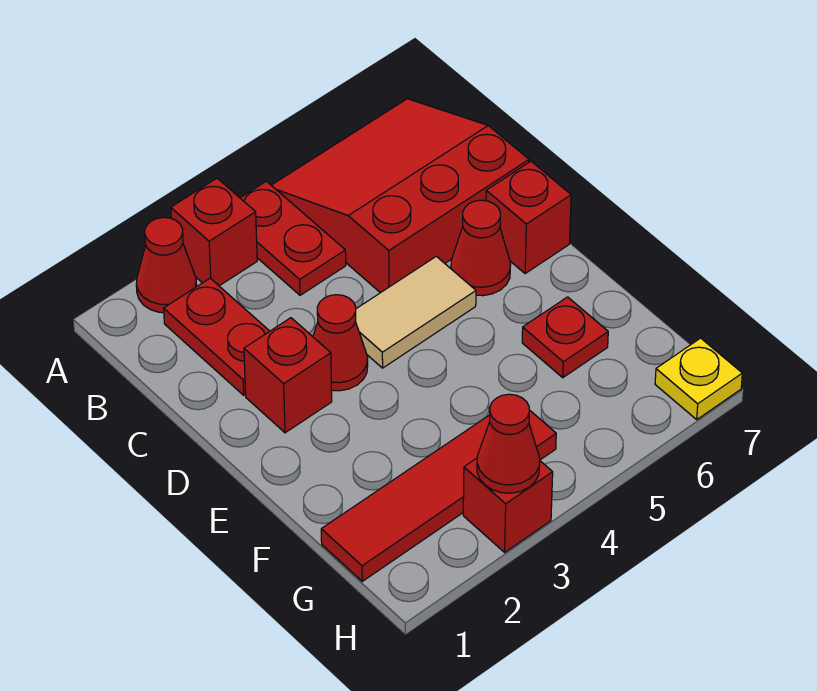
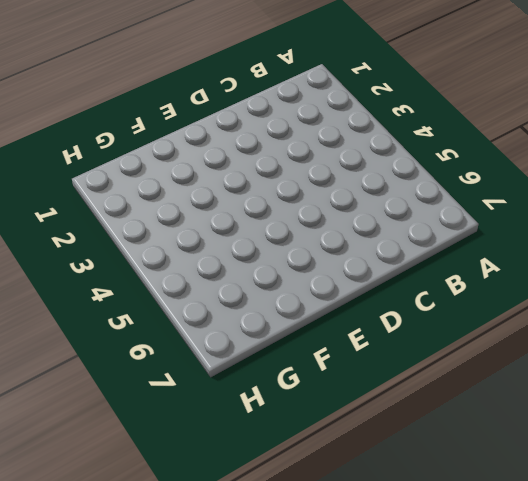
none -> red cone A2 level 1
none -> red brick A3 level 1
none -> red plate A4:B4 level 1

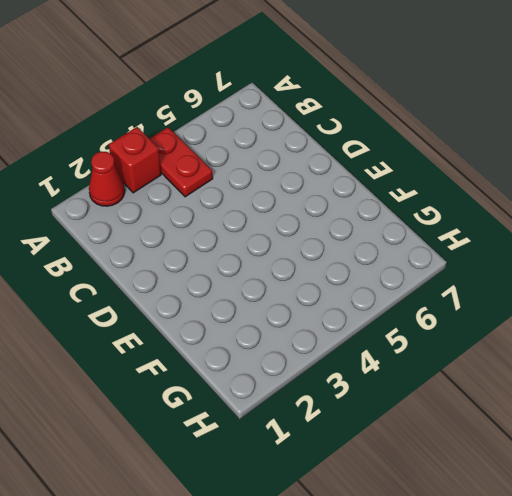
none -> red slope A5:C7 level 1 top C
none -> red plate B2:C2 level 1
none -> red brick D2 level 1

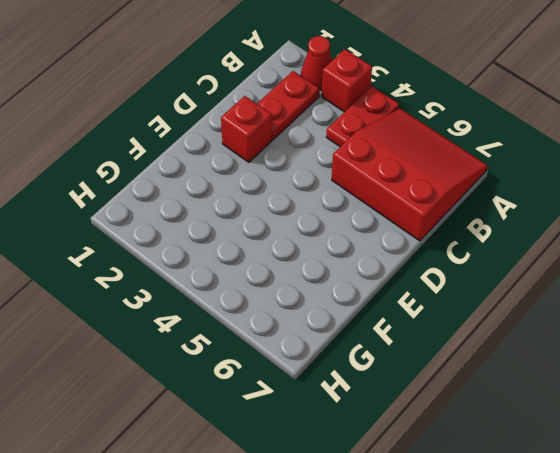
none -> red cone D3 level 1
none -> tan tile D4:D5 level 1
none -> red cone D6 level 1

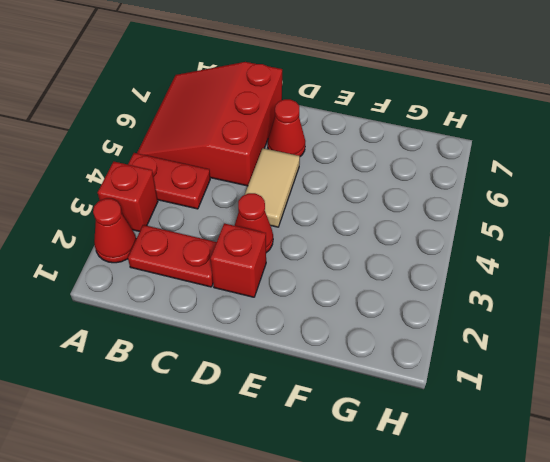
none -> red brick D7 level 1
none -> red plate F6 level 1
none -> red tile G1:G4 level 1

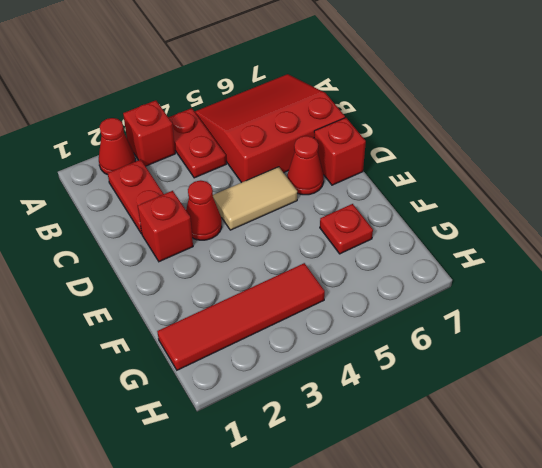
none -> red brick H3 level 1
none -> yellow plate H7 level 1
none -> red cone H3 level 2

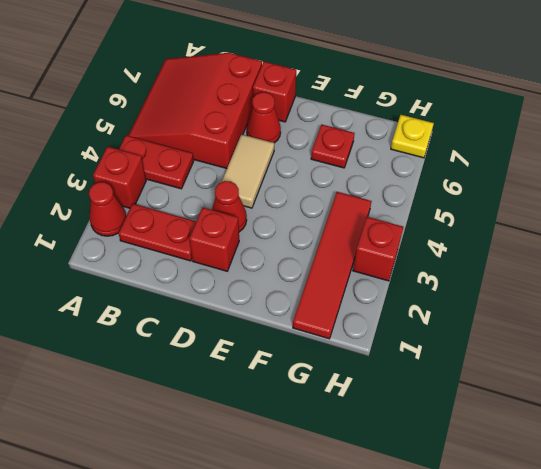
none -> red cone H3 level 2

